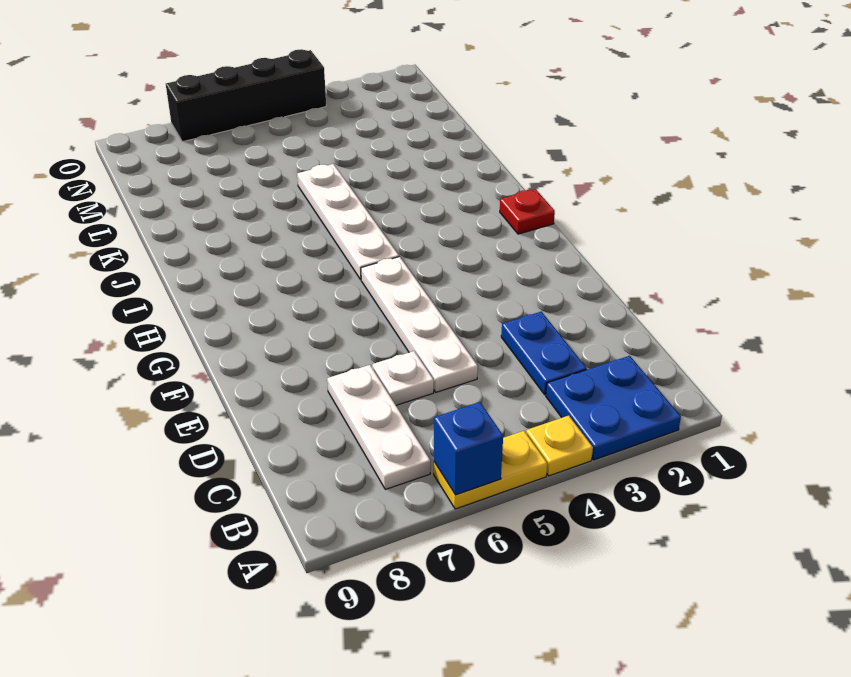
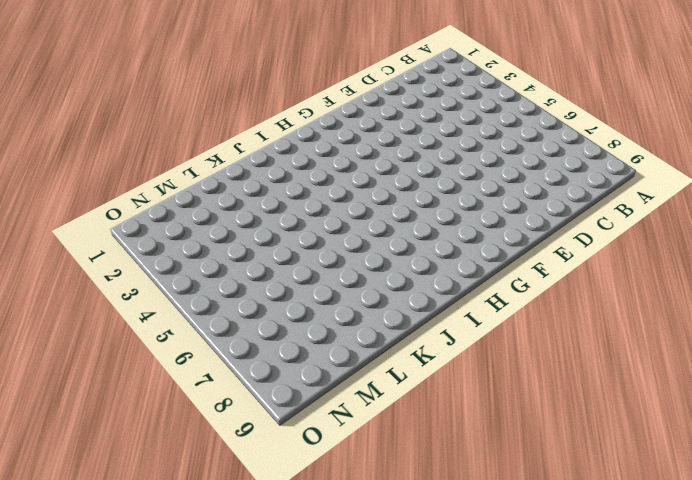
none -> blue plate A2:B3 level 1
none -> yellow plate A4 level 1

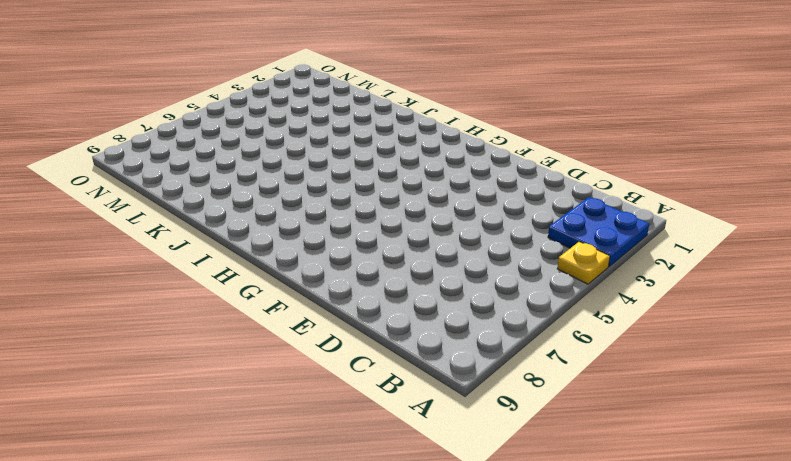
none -> yellow plate A5:A6 level 1
none -> white plate B7:D7 level 1

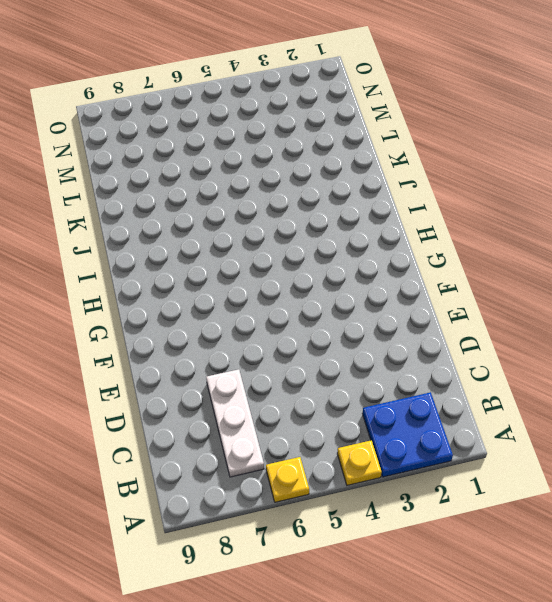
yellow plate A6 level 1 -> yellow plate A5:A6 level 1
none -> blue plate C3:D3 level 1
none -> white plate D5:G5 level 1

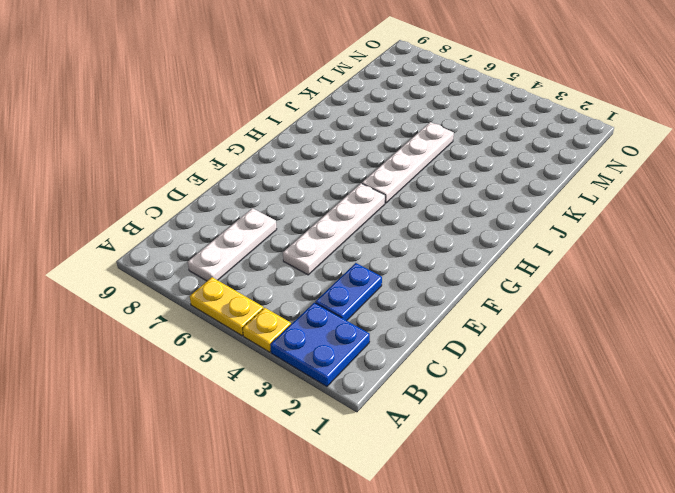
none -> white plate D6 level 1
none -> red plate H1 level 1

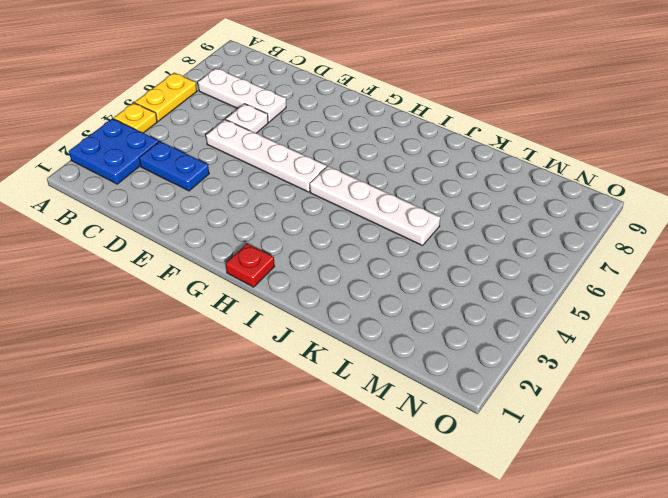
none -> black brick O4:O7 level 1
none -> blue brick A6 level 2

